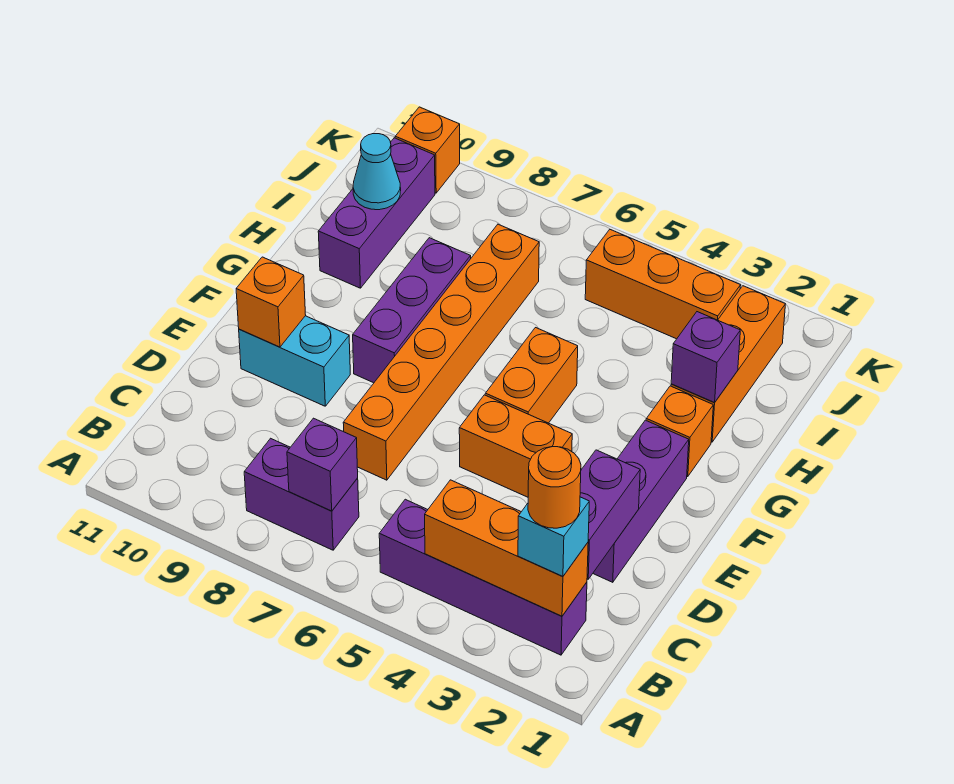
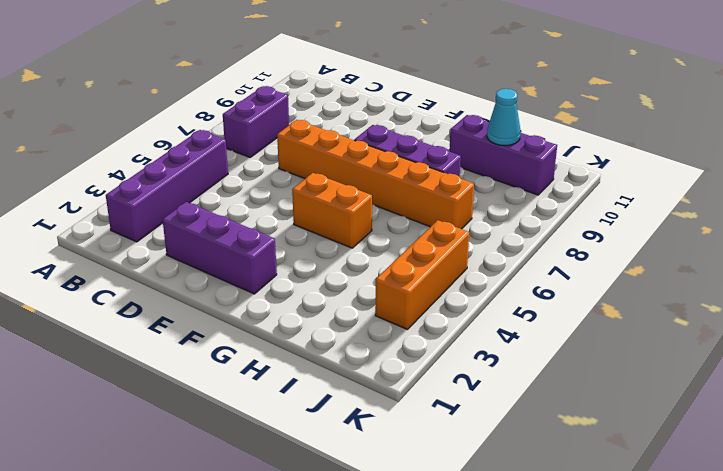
none -> orange brick E4:E5 level 1
none -> cyan brick E9:E10 level 1
none -> orange brick G2 level 1

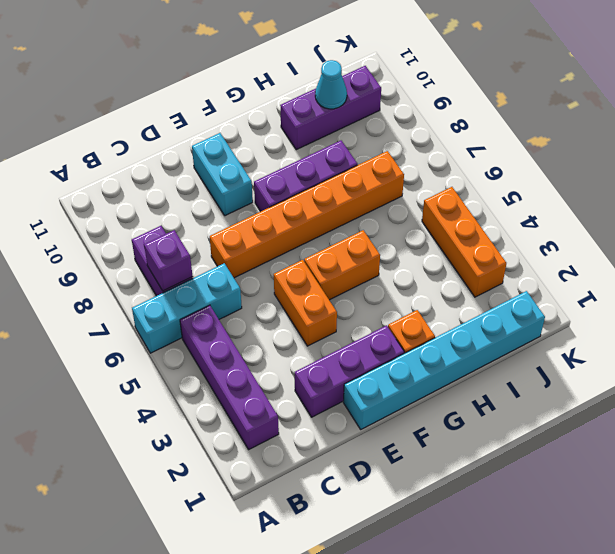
cyan brick A6:C6 level 1 -> none
cyan brick E1:J1 level 1 -> none
none -> orange brick H2:J2 level 1
none -> orange brick K10 level 1
none -> orange brick B2:B4 level 2

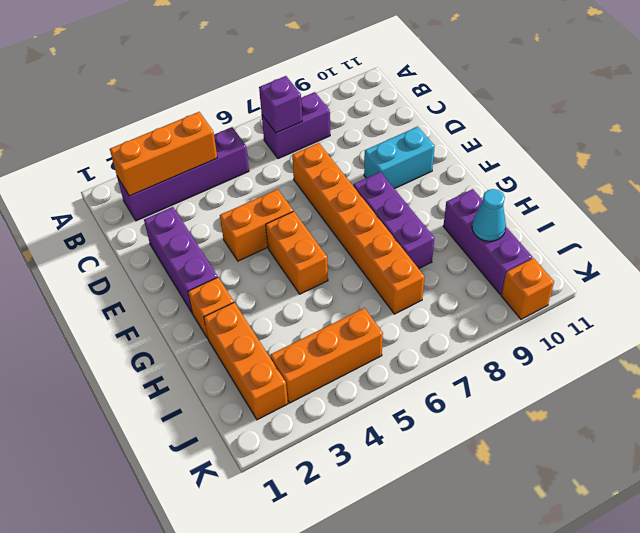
none -> purple brick C2:D2 level 2
none -> orange brick E10 level 2
none -> purple brick H2 level 2

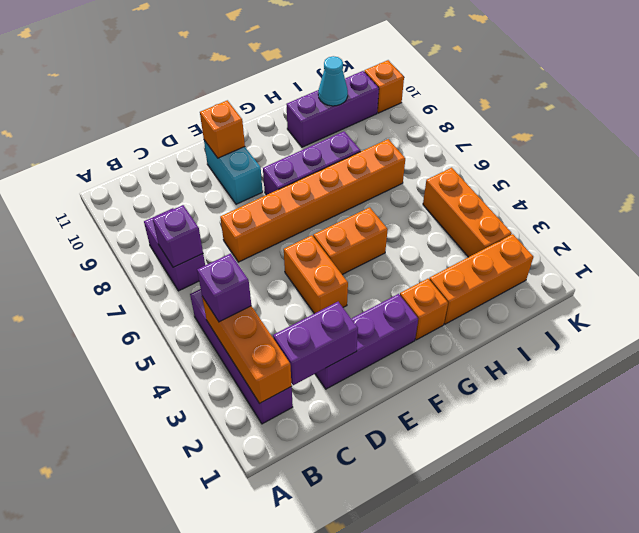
purple brick B4 level 3 -> purple brick H2 level 2
none -> cyan brick B2 level 3
none -> orange round brick B2 level 4

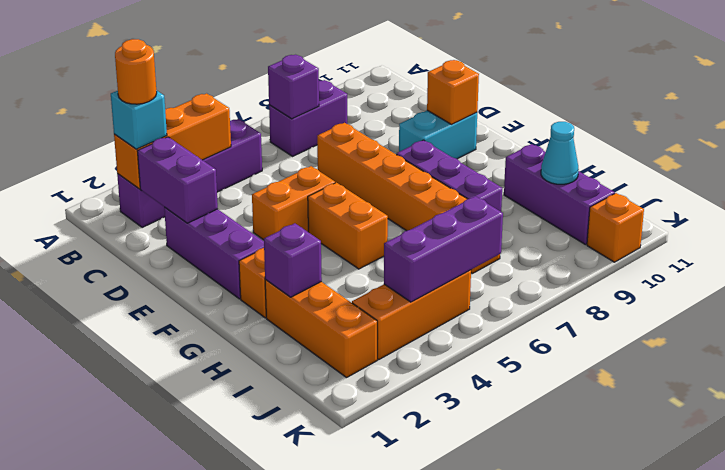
purple brick J4:J6 level 2 -> none

